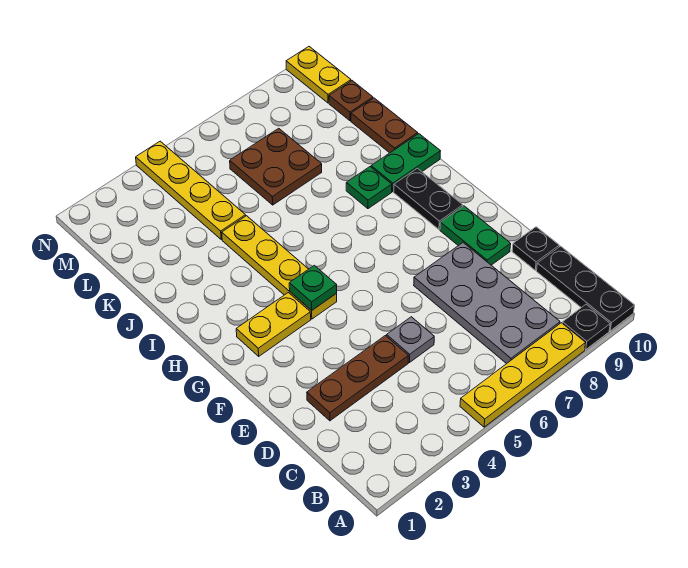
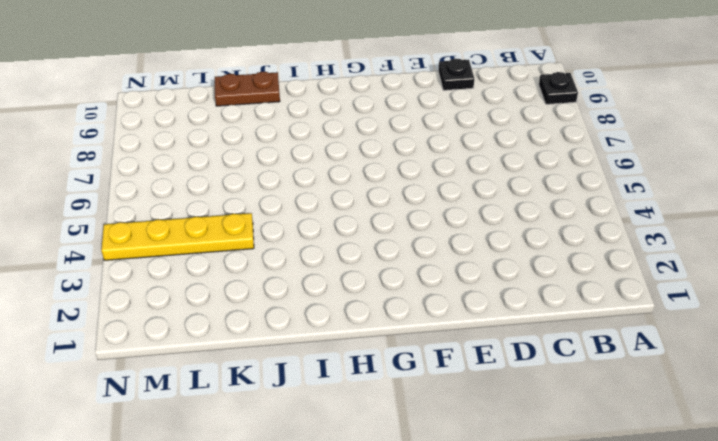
none -> yellow plate A5:A8 level 1
none -> black plate A10:C10 level 1
none -> grey plate B7:E8 level 1

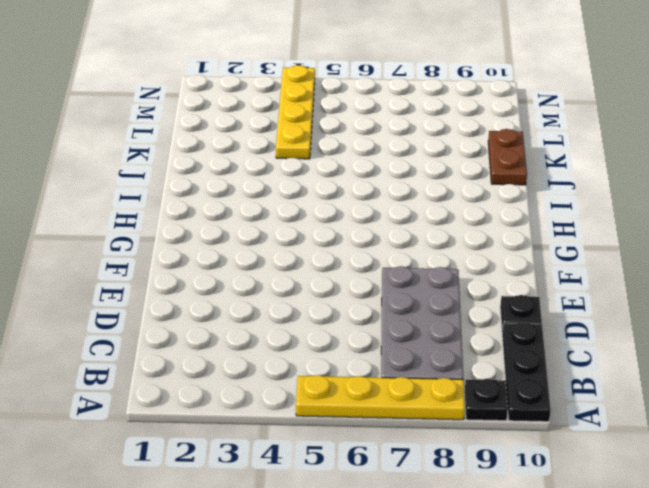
none -> brown plate D2:D4 level 1
none -> grey plate D5 level 1
none -> green plate E9:F9 level 1

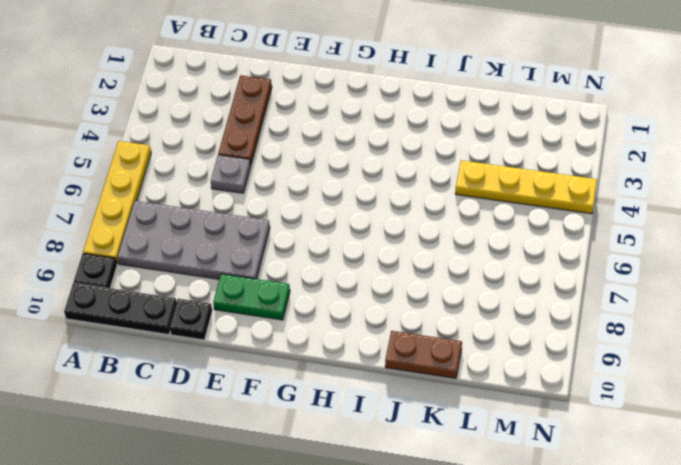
none -> yellow plate G2:G3 level 1
none -> yellow plate G4:J4 level 1
none -> black plate G9:H9 level 1

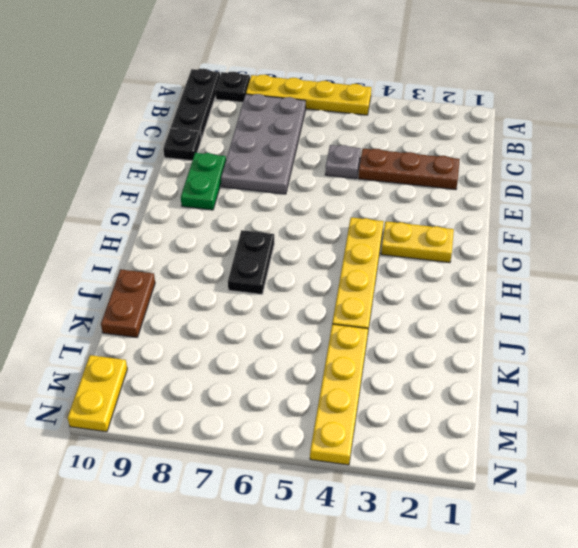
black plate H7:I7 level 1 -> black plate G9:H9 level 1
none -> green plate I8 level 1
none -> green plate I9:I10 level 1
none -> brown plate K6:L7 level 1

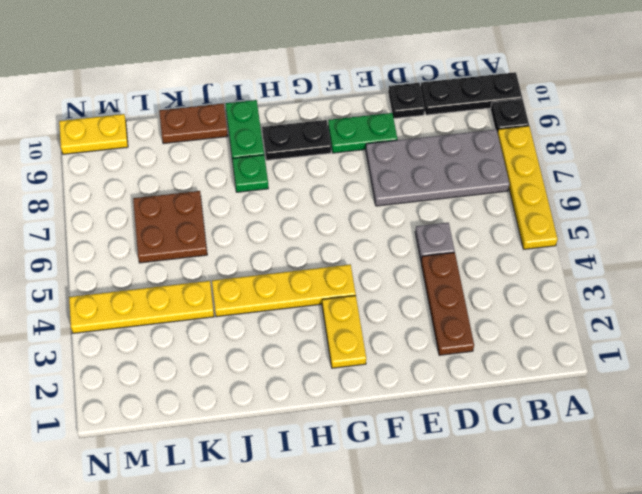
none -> brown plate L10 level 1
none -> green plate G4 level 2

